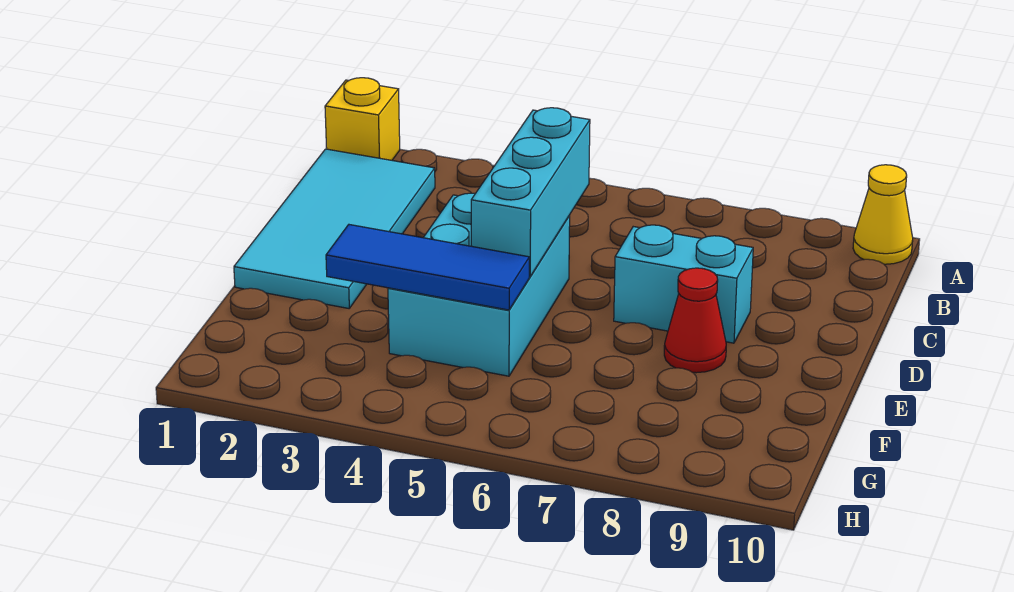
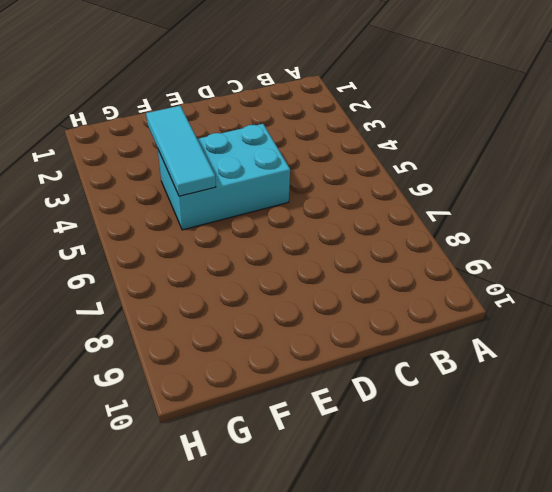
cyan tile F3:F5 level 2 -> blue tile F3:F5 level 2
none -> yellow brick A1 level 1
none -> yellow cone A10 level 1

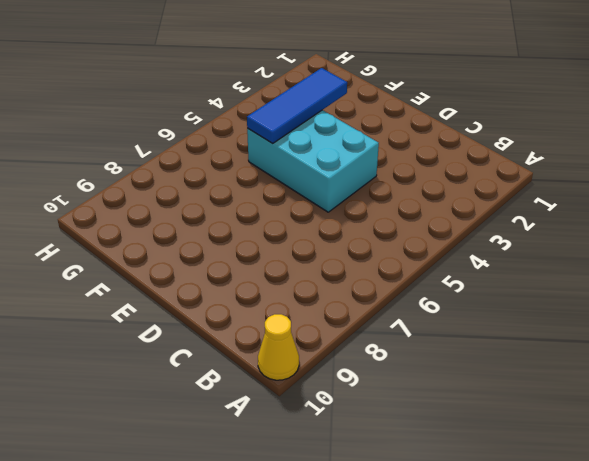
none -> yellow brick A1 level 1
none -> cyan tile B1:E2 level 1

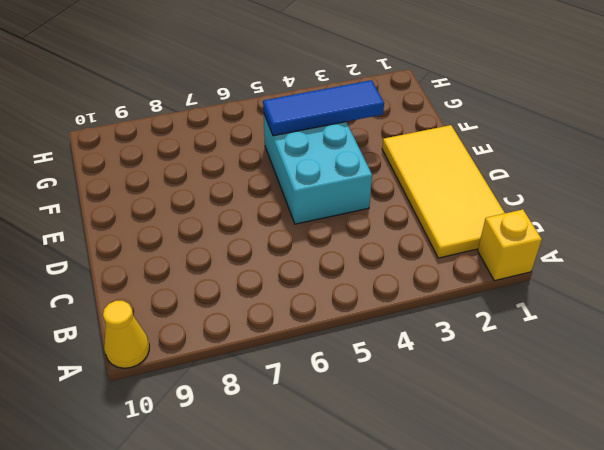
yellow tile B1:E2 level 1 -> cyan tile B1:E2 level 1
none -> cyan brick D7:D8 level 1
none -> red cone E8 level 1

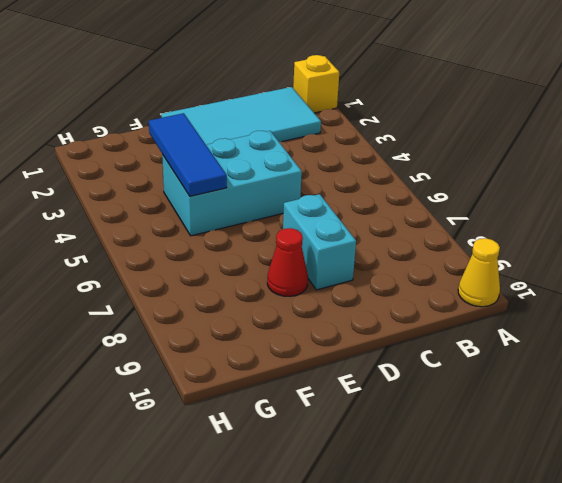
none -> cyan brick C5:E5 level 2

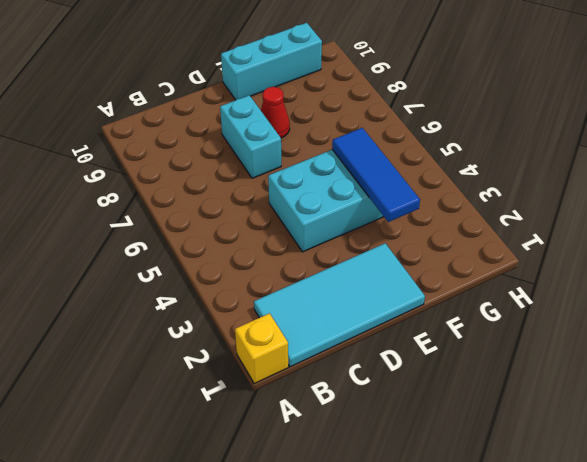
cyan brick E10:G10 level 1 -> cyan brick C5:E5 level 2
none -> yellow cone A10 level 1

